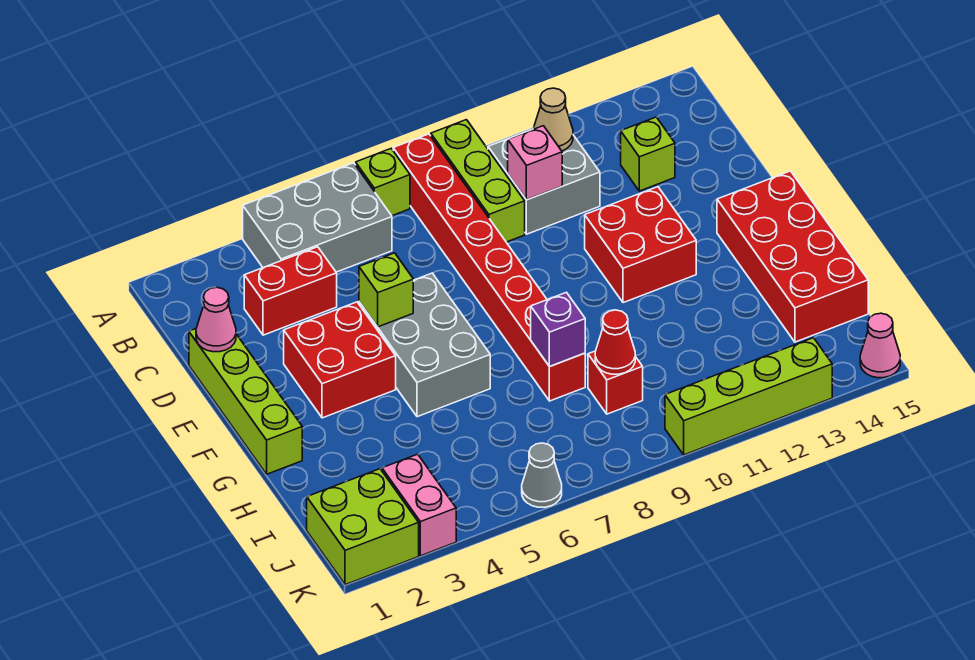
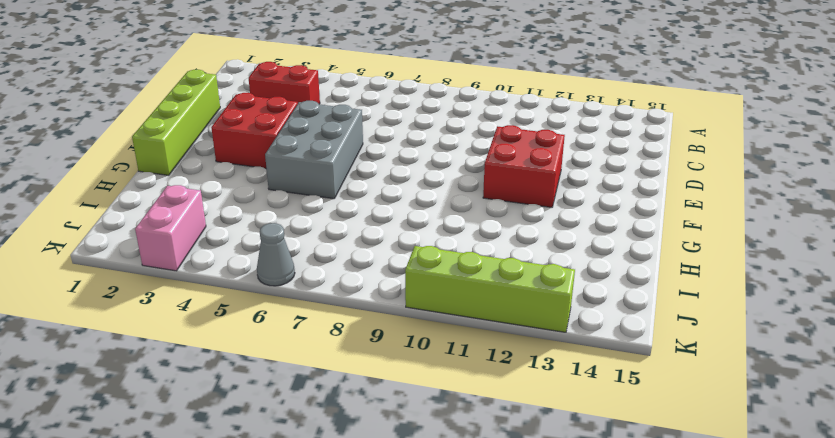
none -> grey brick A4:B6 level 1
none -> lime brick A7 level 1
none -> red brick A8:H8 level 1

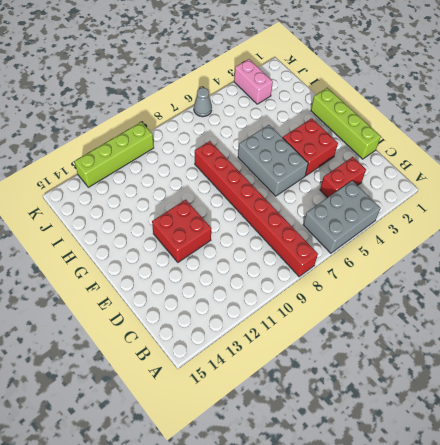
none -> lime brick A7 level 1
none -> lime brick A9:C9 level 1
none -> grey brick B10:C11 level 1

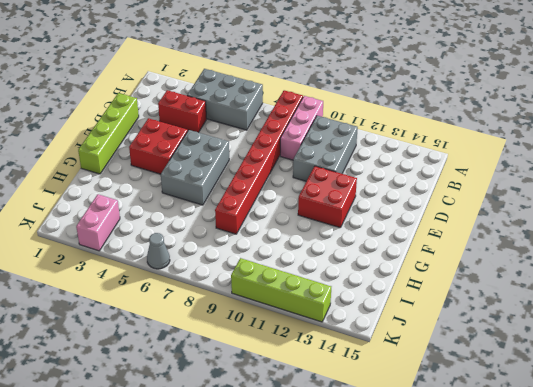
pink brick A9:C9 level 1 -> lime brick A9:C9 level 1
grey brick B10:D11 level 1 -> grey brick B10:C11 level 1
none -> lime brick A7 level 1
none -> lime brick C13 level 1
none -> red brick F14:I15 level 1

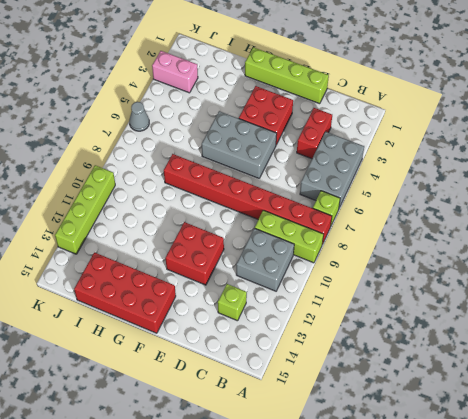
none -> red brick I9 level 1
none -> lime brick J1:K2 level 1
none -> pink cone K15 level 1

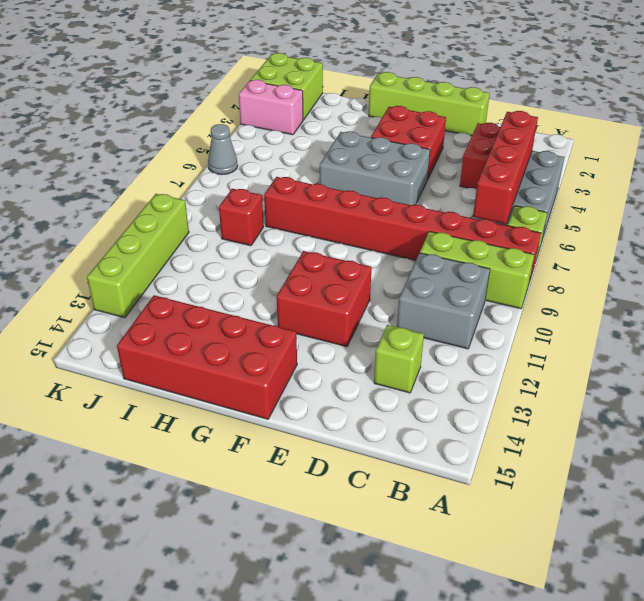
red brick B4:B7 level 2 -> none
none -> pink cone K15 level 1
none -> tan cone B11 level 2
none -> pink brick C10 level 2

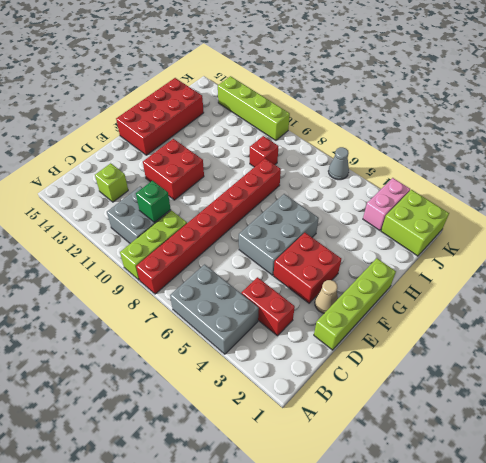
green brick C10 level 2 -> pink brick C10 level 2
tan cone E2 level 1 -> tan cone B11 level 2
none -> lime brick A7 level 1
none -> pink cone K15 level 1
none -> pink cone D1 level 2

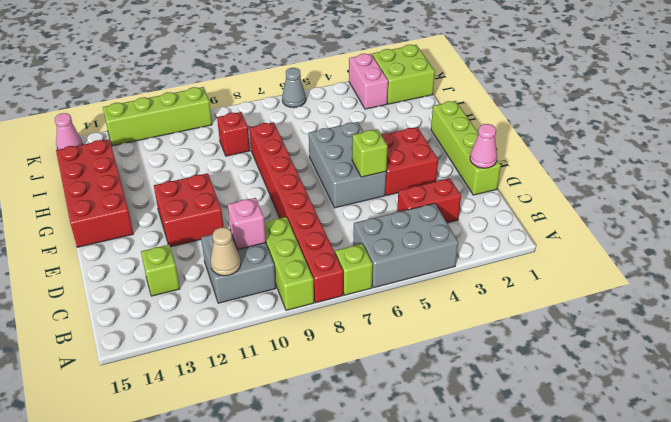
none -> purple brick H8 level 2
none -> red cone I9 level 2

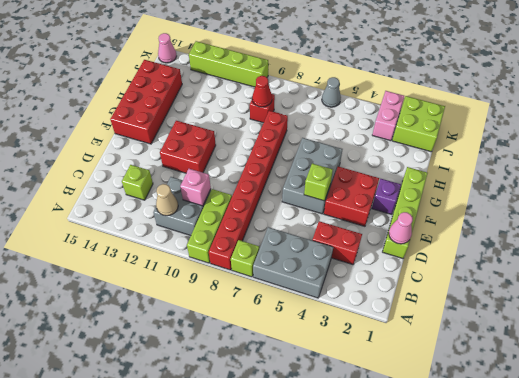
purple brick F2 level 1 -> purple brick H8 level 2

